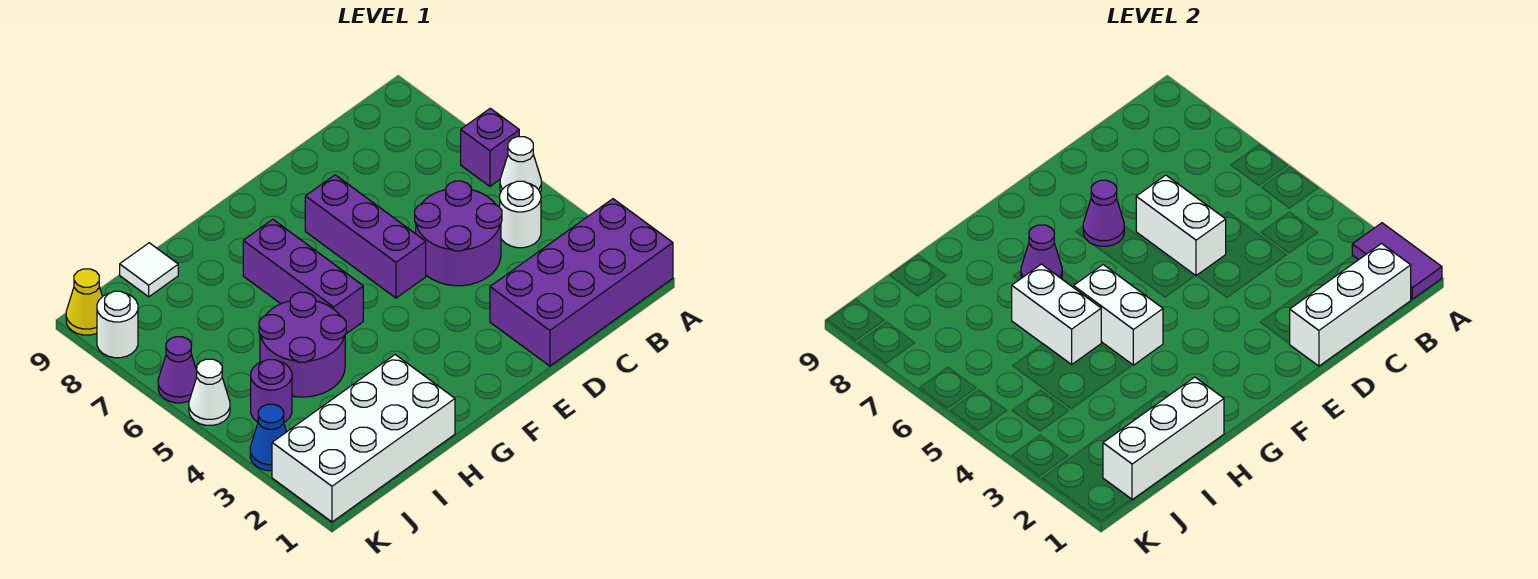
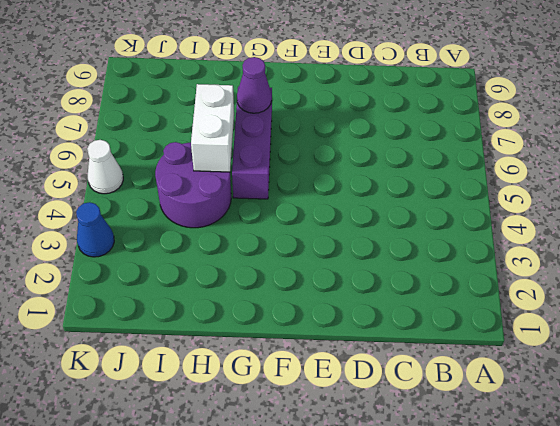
none -> purple brick A1:D2 level 1
none -> white cone A5 level 1
none -> purple brick A6 level 1

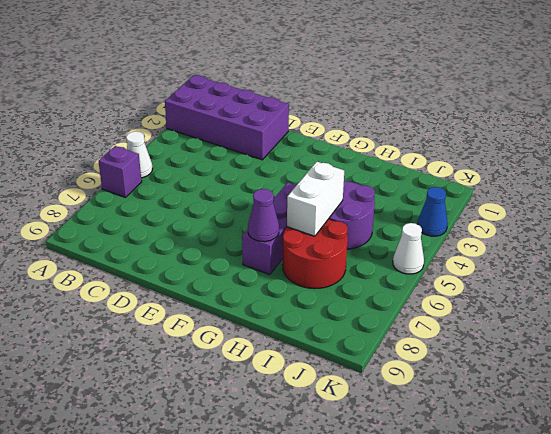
red round brick H6:I7 level 1 -> none
none -> white round brick B4 level 1
none -> purple round brick C4:D5 level 1
none -> purple brick E5:E7 level 1

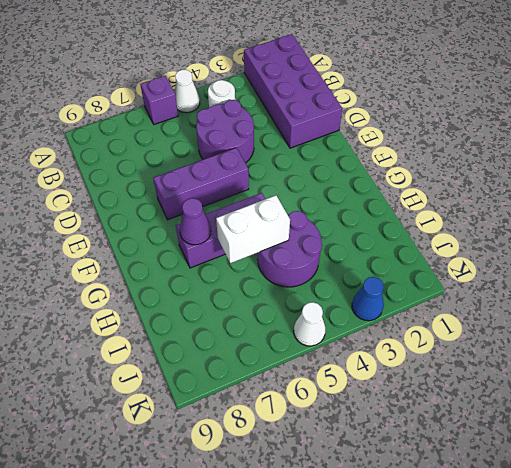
none -> white brick H1:K2 level 1
none -> white tile I9 level 1
none -> purple round brick J4 level 1

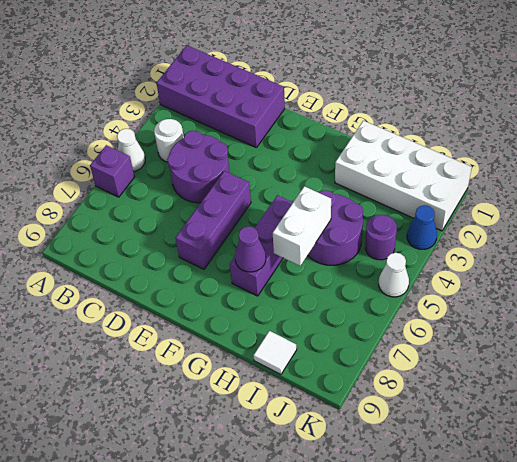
none -> purple cone K6 level 1
none -> white round brick K8 level 1
none -> yellow cone K9 level 1

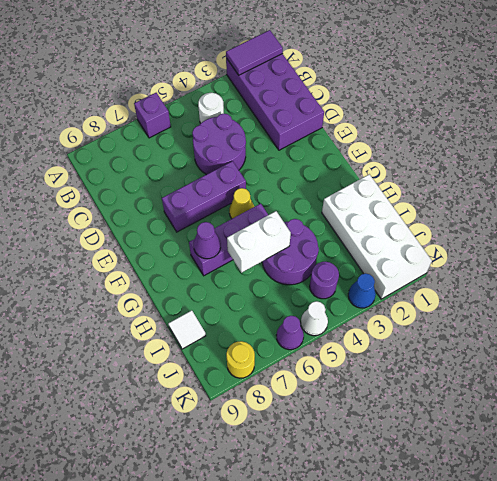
yellow cone F5 level 1 -> yellow cone K9 level 1
yellow round brick K8 level 1 -> white round brick K8 level 1
none -> white cone A5 level 1
none -> white brick B1:D1 level 2
none -> white brick D5:D6 level 2

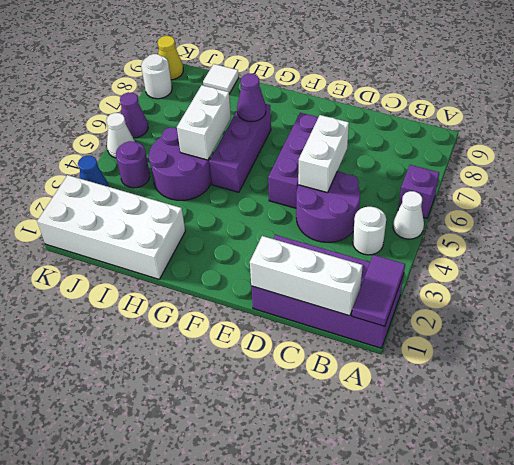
none -> purple cone E7 level 2
none -> white brick G4:G5 level 2
none -> white brick H1:J1 level 2

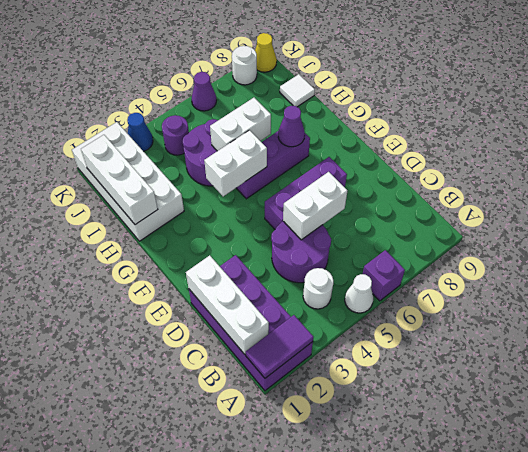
none -> white cone K5 level 1
none -> purple cone E7 level 2

